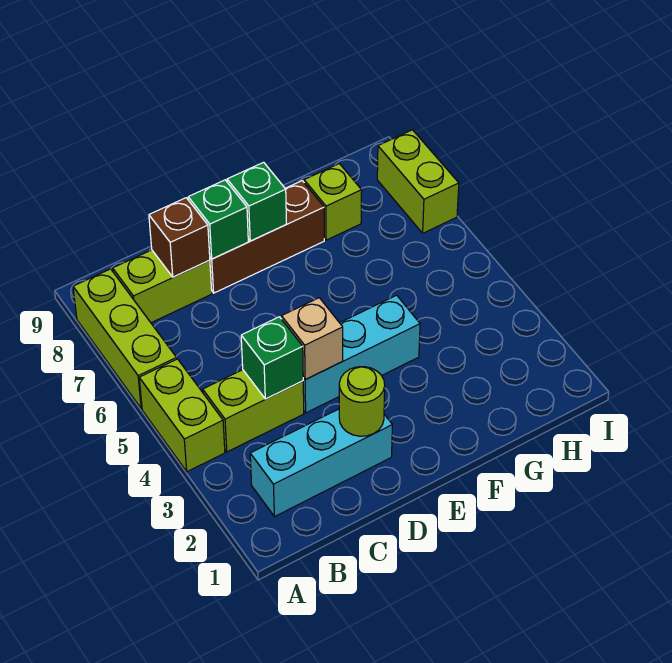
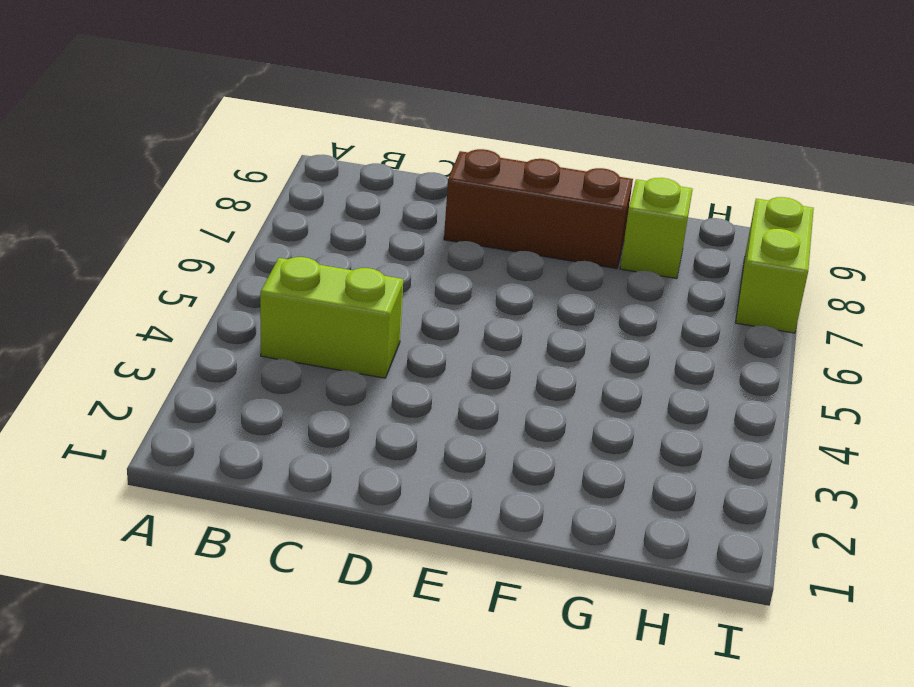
none -> lime brick A4:A5 level 1
none -> lime brick A6:A8 level 1
none -> cyan brick B2:D2 level 1

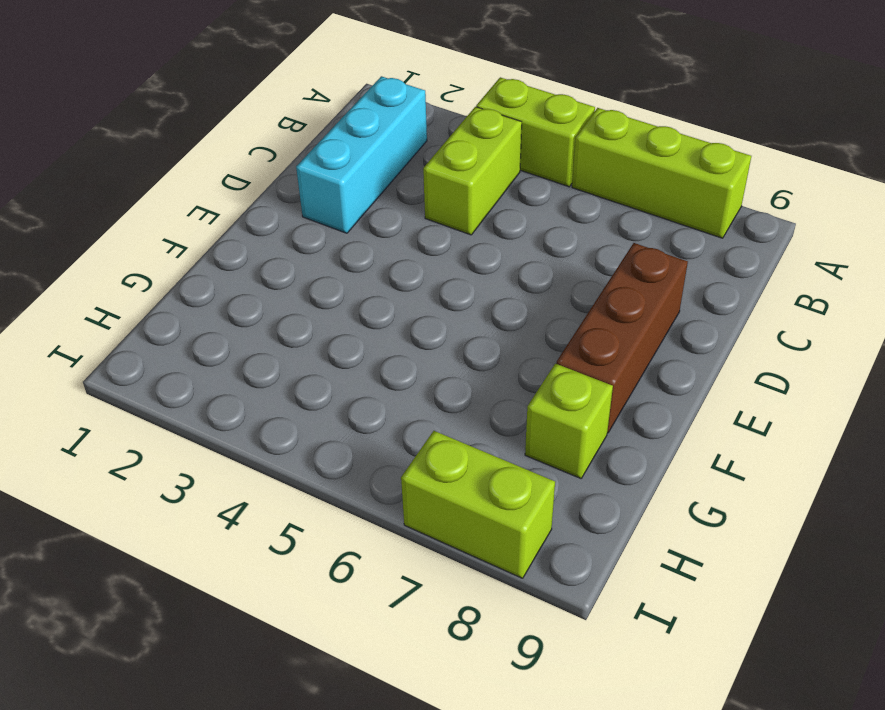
none -> lime brick B8:C8 level 1
none -> cyan brick D4:F4 level 1
none -> green brick C4 level 2

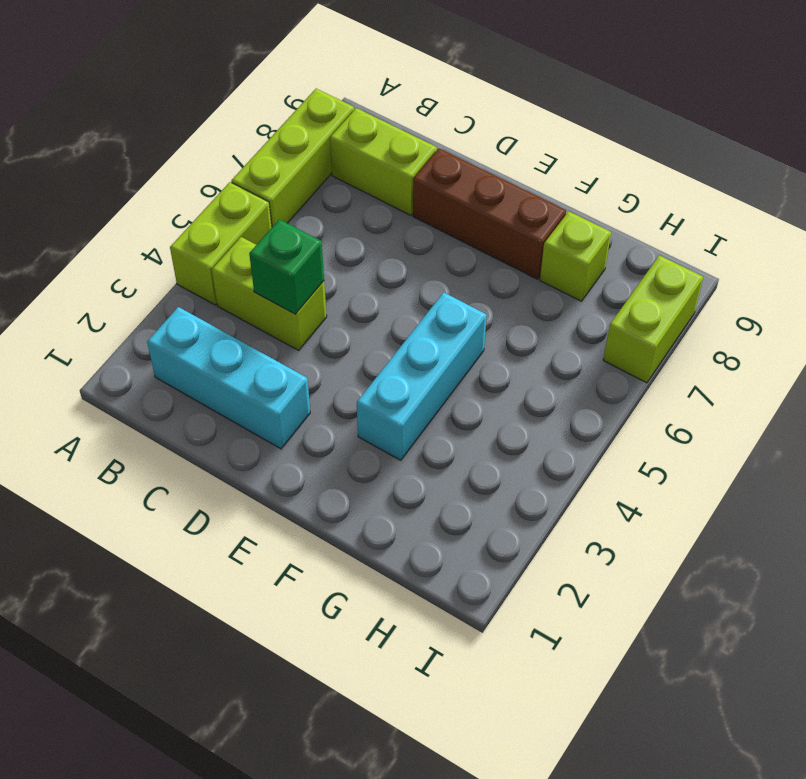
cyan brick F3:F5 level 1 -> cyan brick D4:F4 level 1
none -> brown brick C8 level 2
none -> lime round brick D2 level 2
none -> tan brick D4 level 2

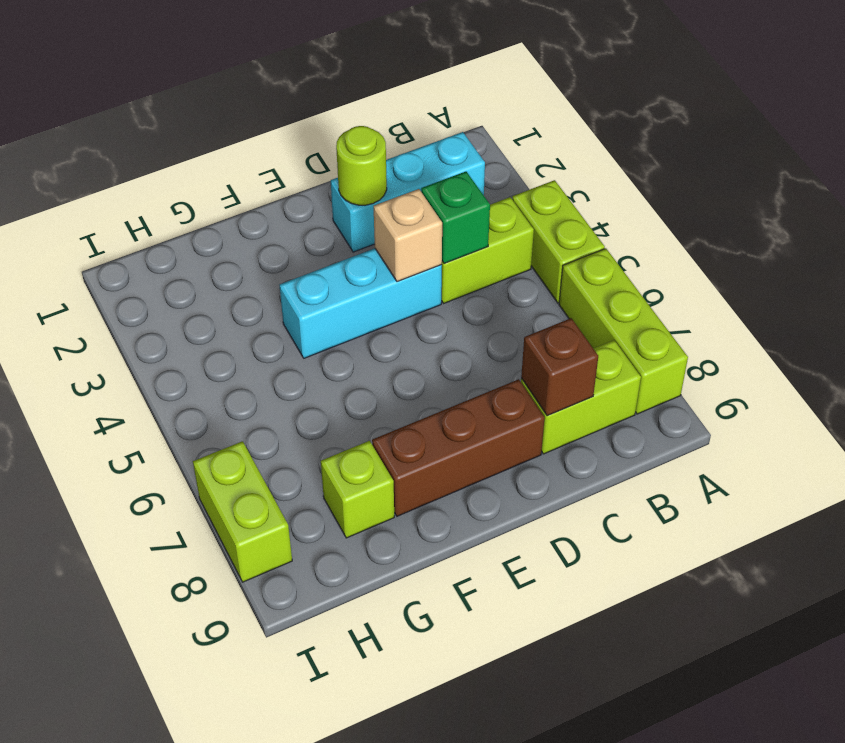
none -> green brick D8 level 2
none -> green brick E8 level 2

